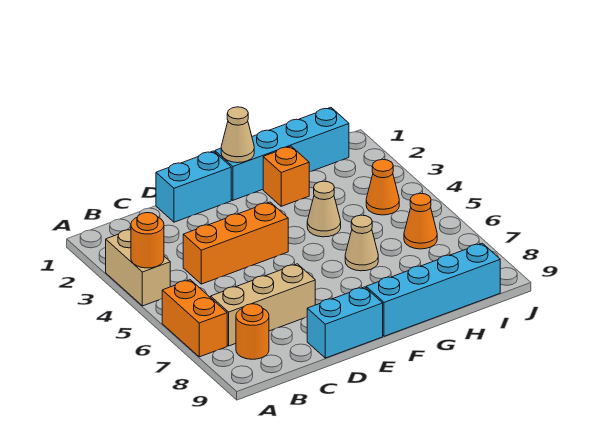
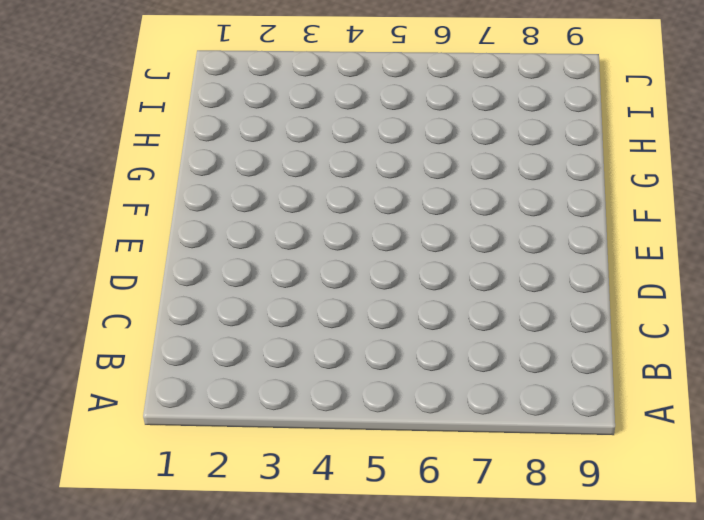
none -> tan brick A3:A4 level 1
none -> orange brick A6:A7 level 1
none -> tan brick B7:D7 level 1

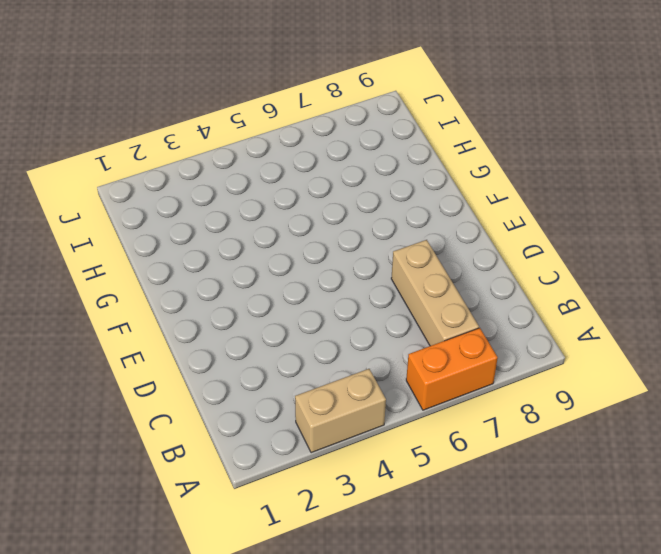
none -> orange round brick B8 level 1
none -> orange brick C4:E4 level 1
none -> cyan brick D1:E1 level 1

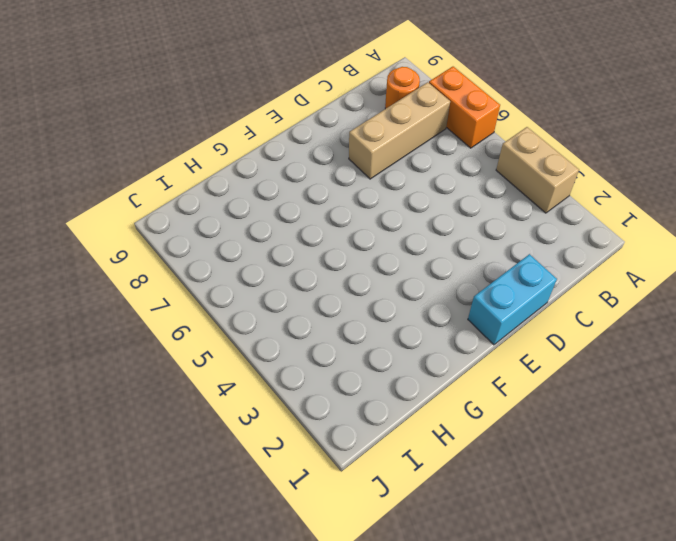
none -> orange brick C4:E4 level 1
none -> cyan brick D9:E9 level 1
none -> cyan brick F1:I1 level 1

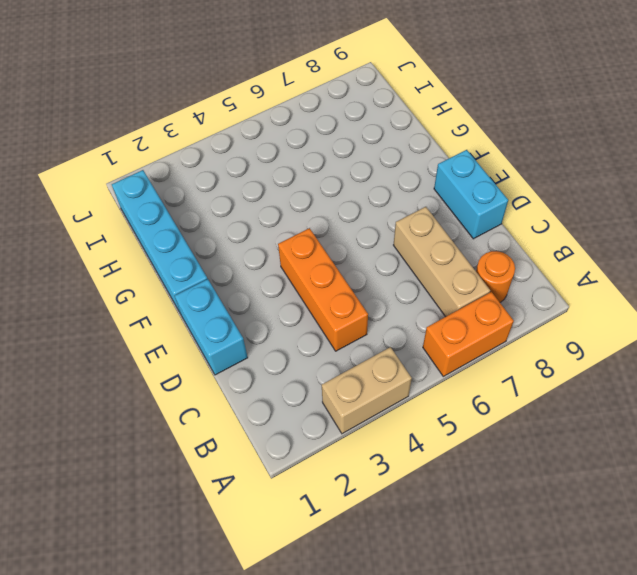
none -> cyan brick F9:I9 level 1
none -> orange brick G2 level 1
none -> tan cone G4 level 1

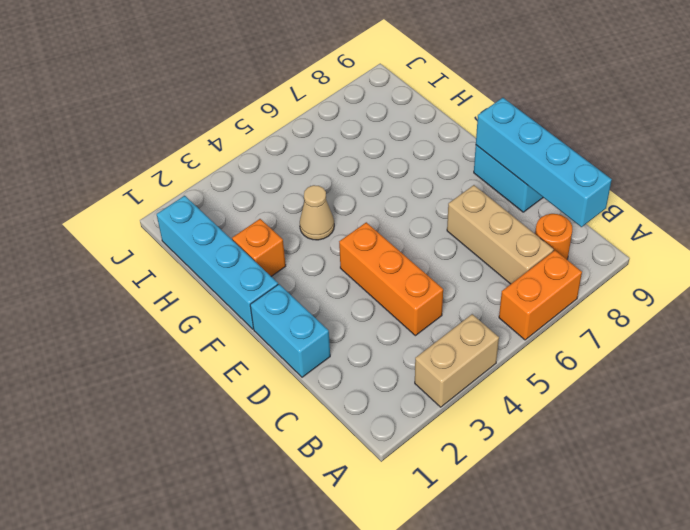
cyan brick B9:E9 level 2 -> cyan brick F9:I9 level 1
none -> tan cone G6 level 1
none -> orange cone I4 level 1
none -> orange cone I6 level 1

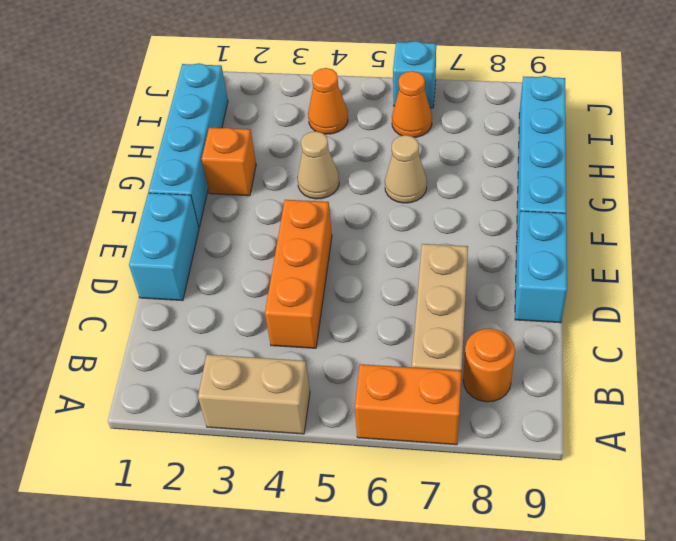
cyan brick J6 level 1 -> none
none -> orange round brick A4 level 2
none -> tan cone F1 level 2

